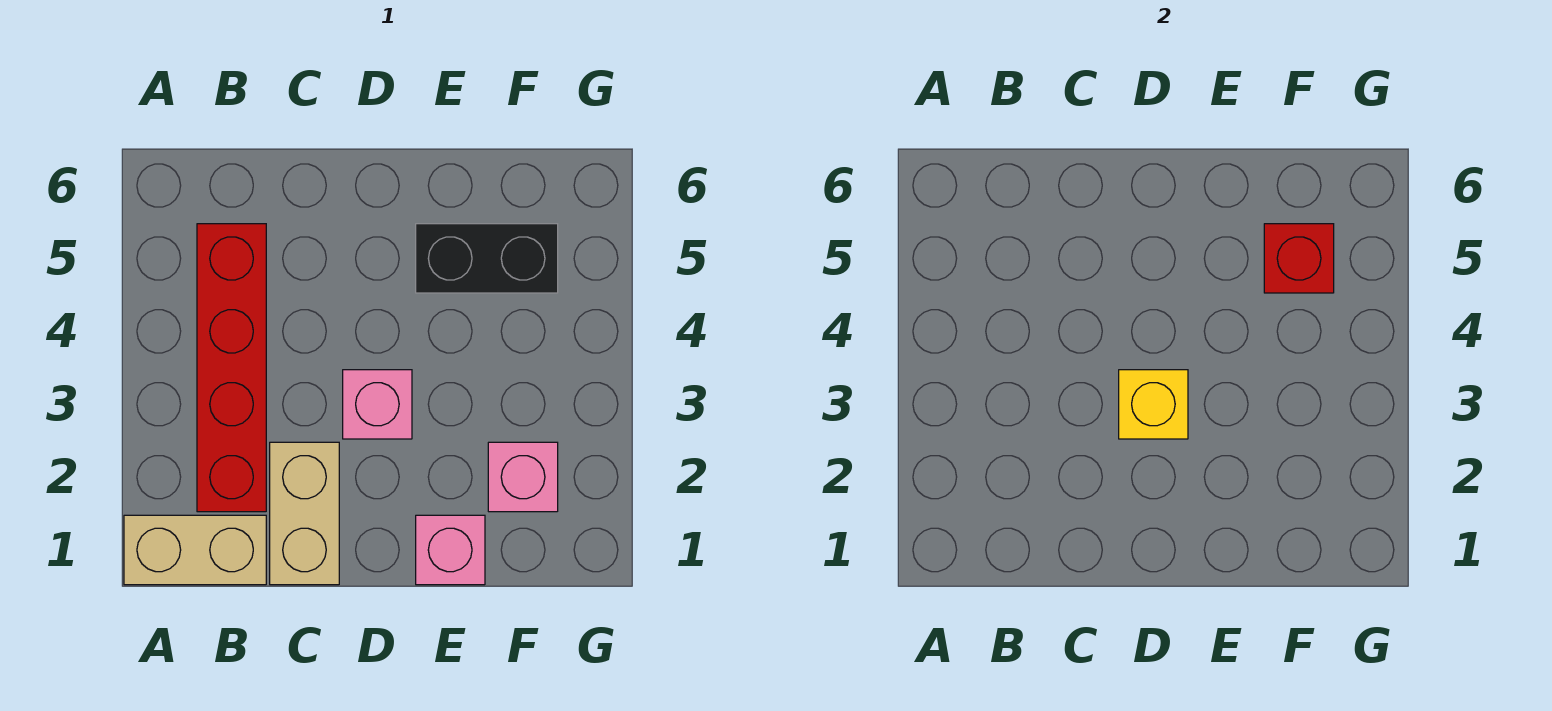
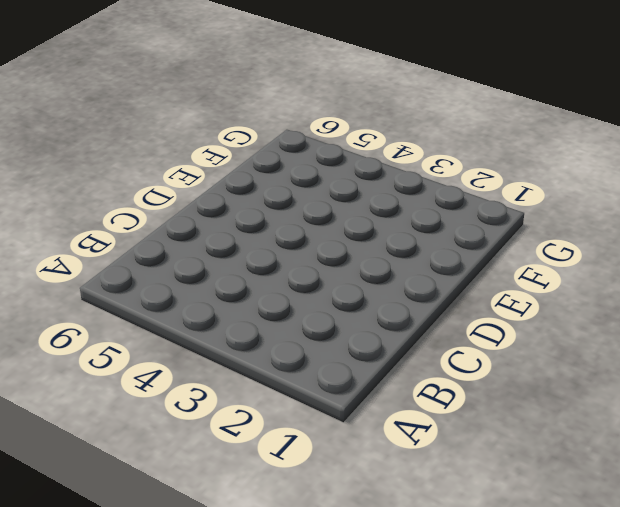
none -> tan brick A1:B1 level 1
none -> red brick B2:B5 level 1

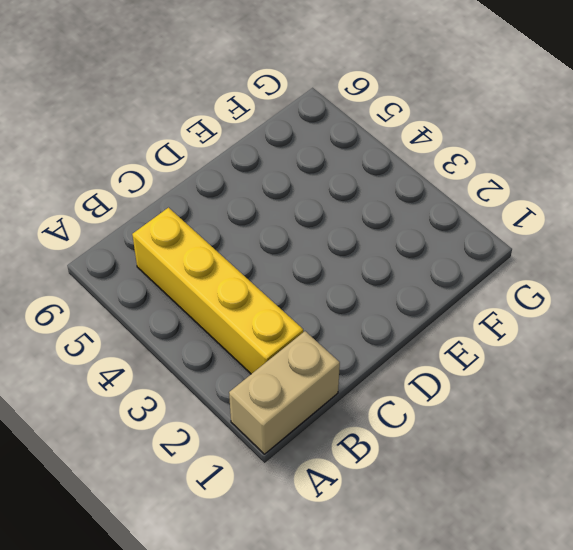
yellow brick B2:B5 level 1 -> red brick B2:B5 level 1
none -> tan brick C1:C2 level 1
none -> pink brick D3 level 1

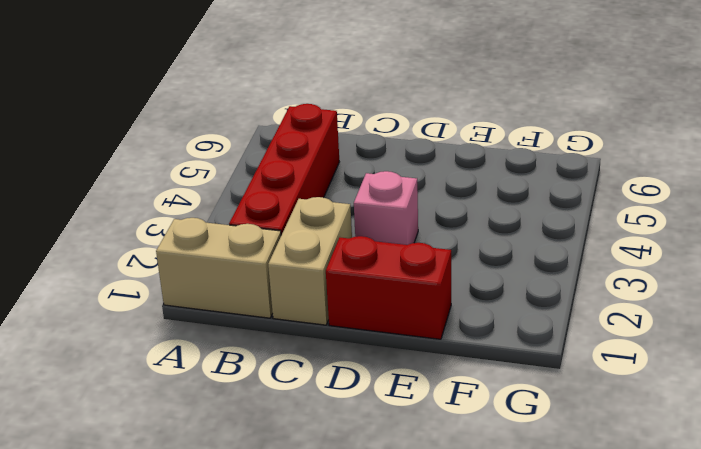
red brick D1:E1 level 1 -> pink brick E1 level 1
none -> black brick E5:F5 level 1
none -> pink brick F2 level 1

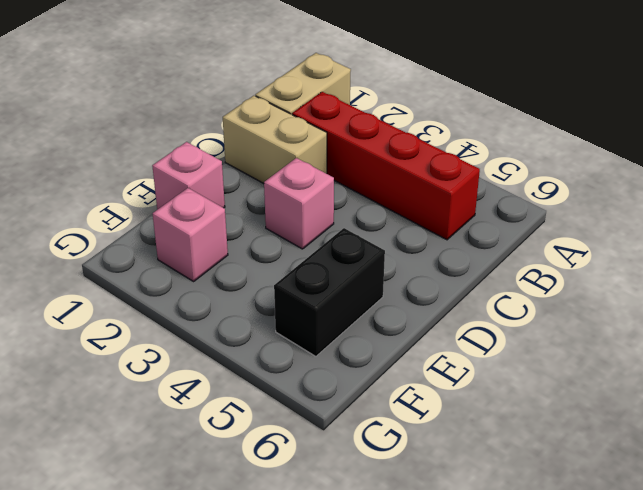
none -> yellow brick D3 level 2
none -> red brick F5 level 2

